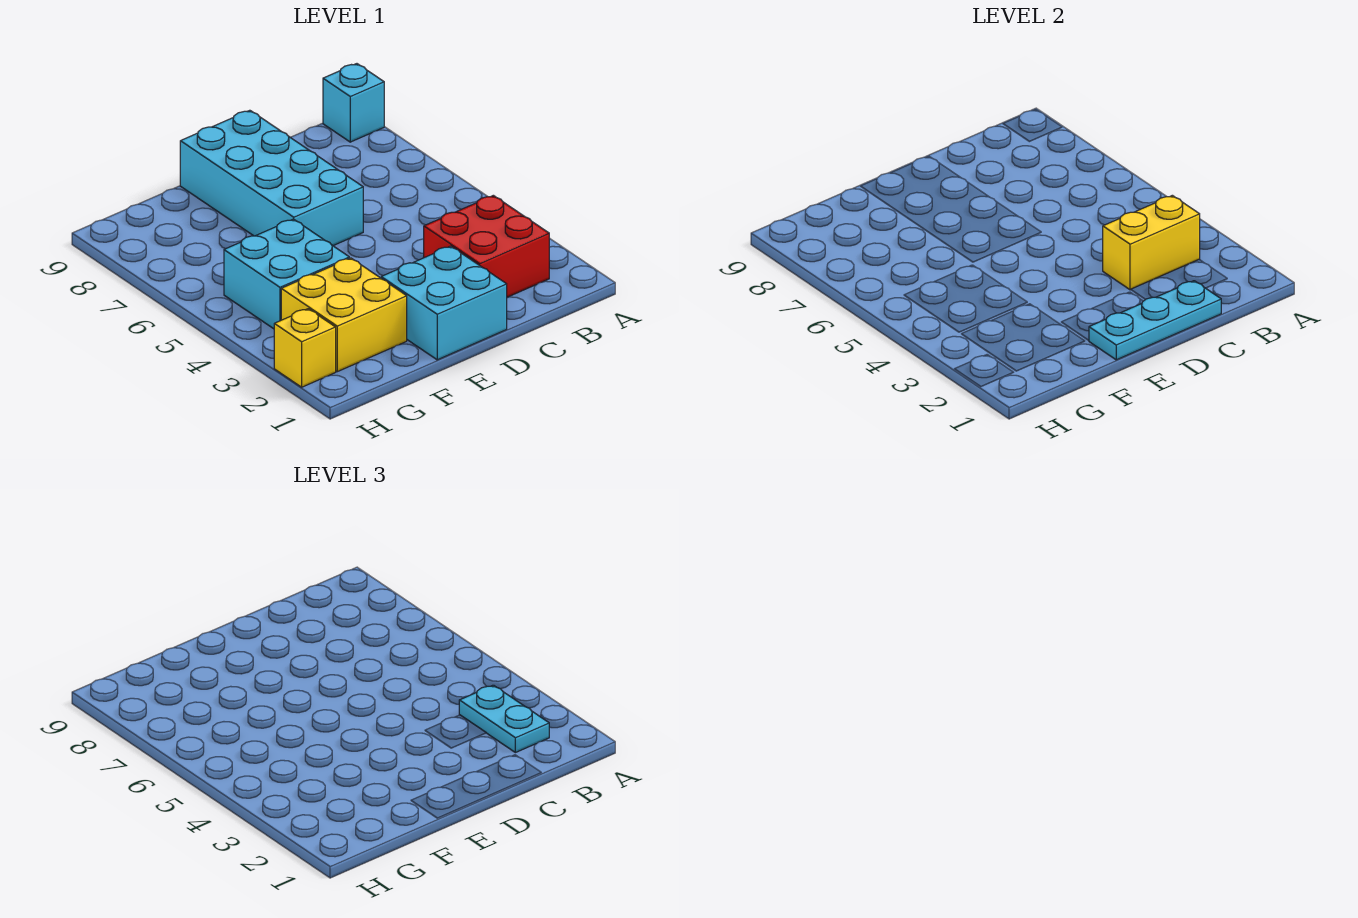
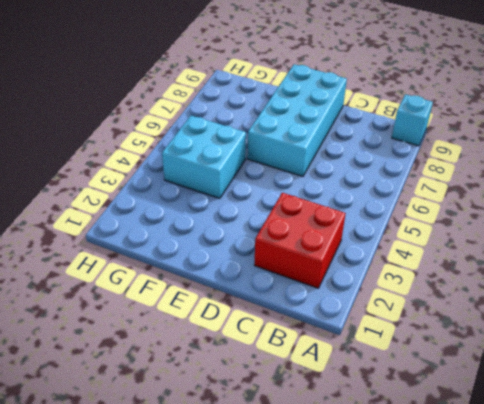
none -> cyan brick D1:E2 level 1
none -> yellow brick F2:G3 level 1

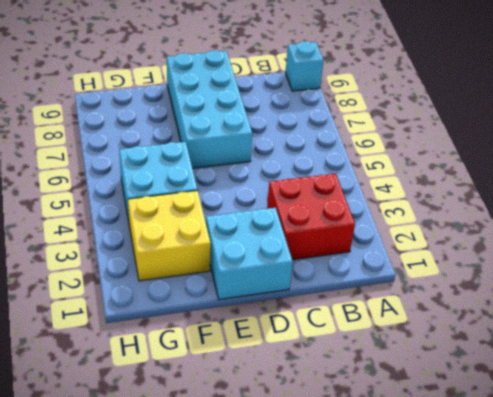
none -> yellow brick H2 level 1
none -> yellow brick B3:C3 level 2

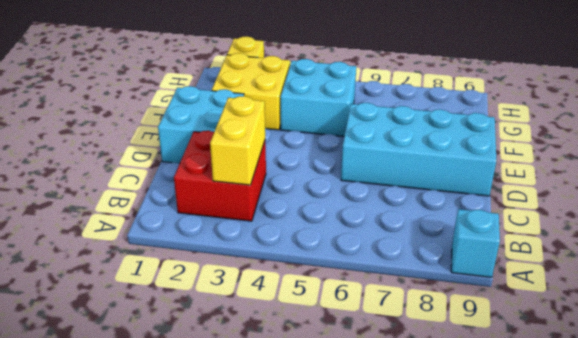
none -> cyan plate C1:E1 level 2
none -> cyan plate B2:B3 level 3

